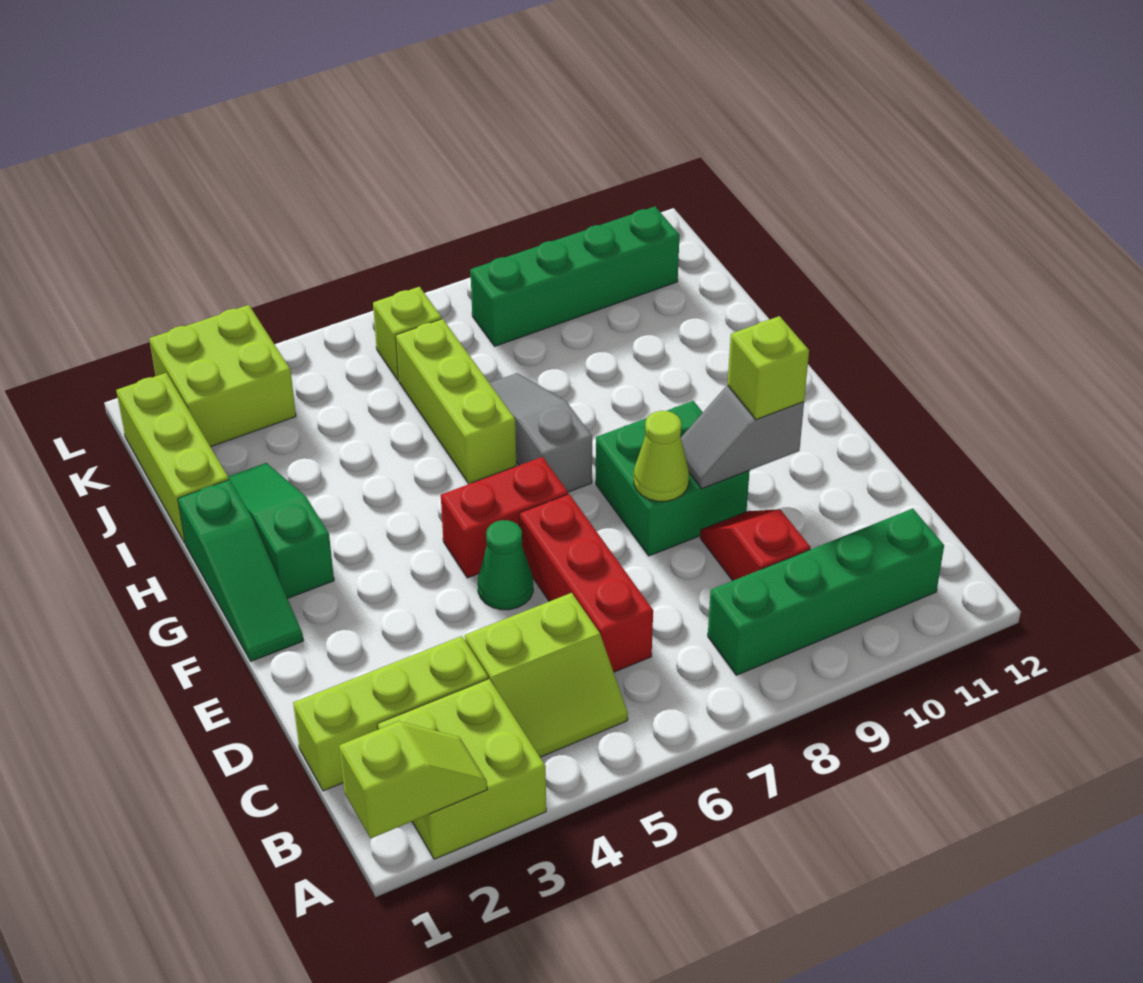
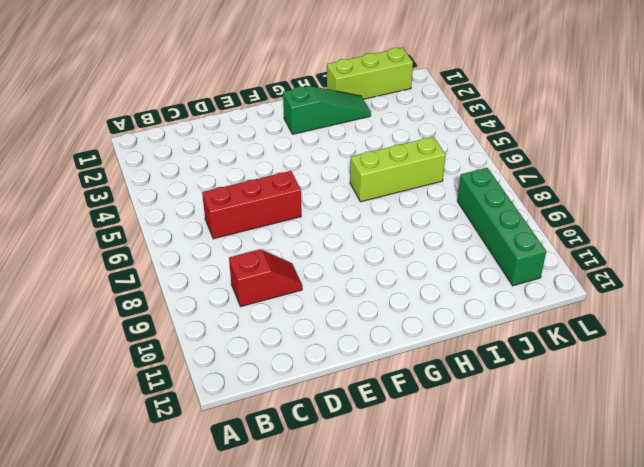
none -> lime brick A2:B3 level 1
none -> lime slope B4:C5 level 1 top C
none -> green brick B8:B11 level 1

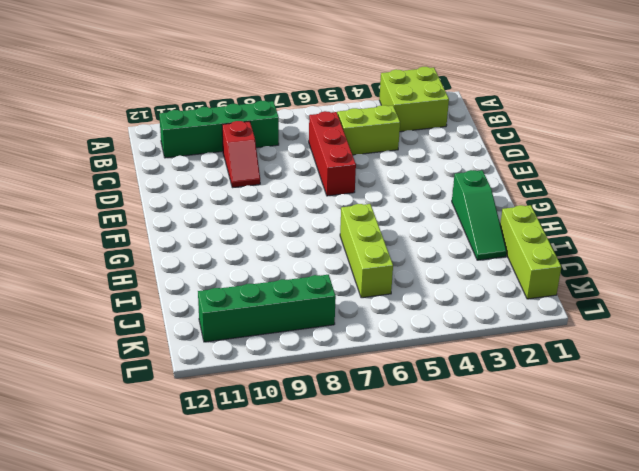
none -> lime brick C1:C3 level 1
none -> green cone E5 level 1
none -> green brick E8:F9 level 1

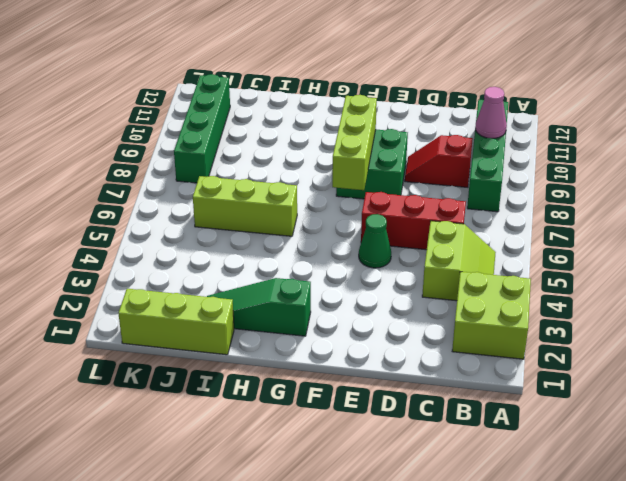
pink cone B10 level 2 -> none
lime brick F7:F9 level 2 -> lime brick C1:C3 level 1
none -> green slope F1:H1 level 1 top H
none -> red brick F5:F6 level 1
none -> grey slope G7:I7 level 1 top G

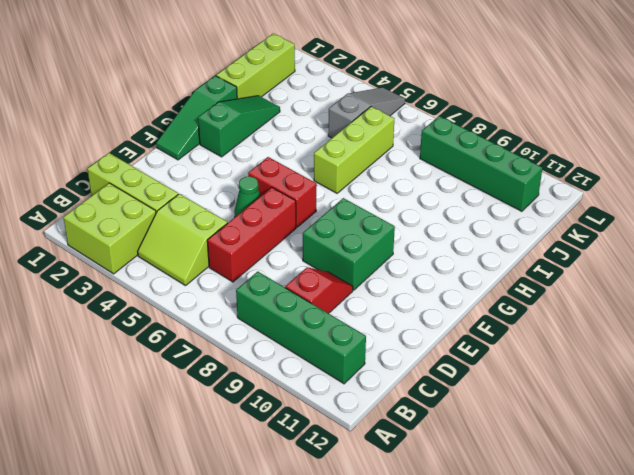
grey slope J5:L5 level 1 top J -> grey slope G7:I7 level 1 top G
none -> lime brick K2:L3 level 1
none -> lime brick K6 level 1
none -> lime slope A1:A2 level 2 top 1

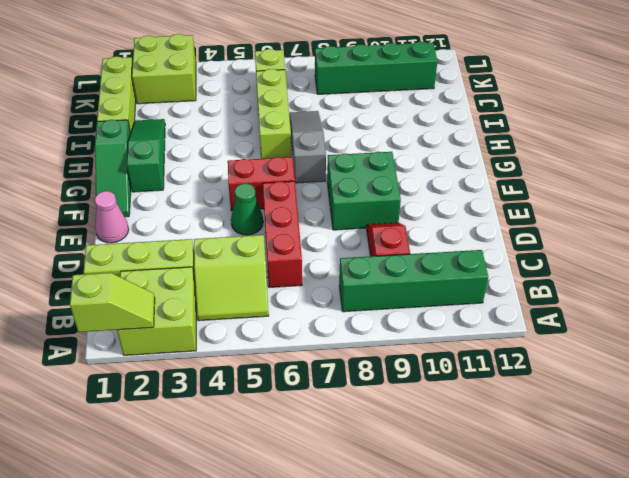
pink cone E1 level 1 -> none
none -> lime cone E8 level 2
none -> grey slope E9:E10 level 2 top 10
none -> lime brick E10 level 3

